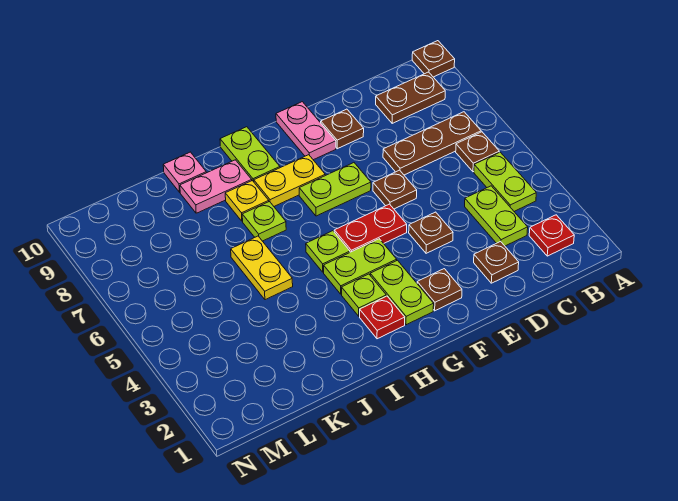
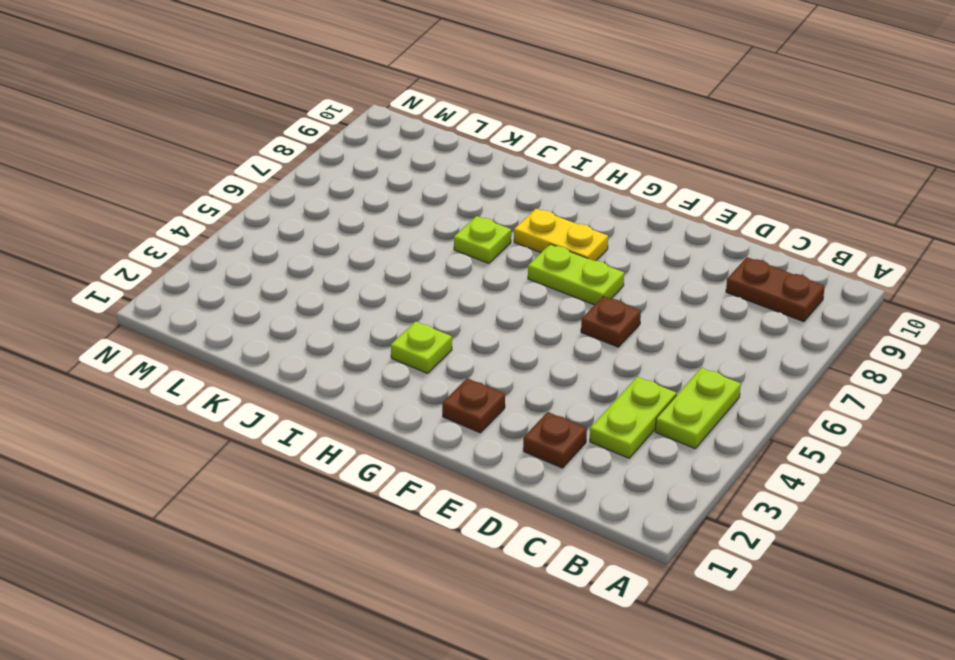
none -> brown plate A10 level 1
none -> red plate B2 level 1
none -> brown plate B6 level 1

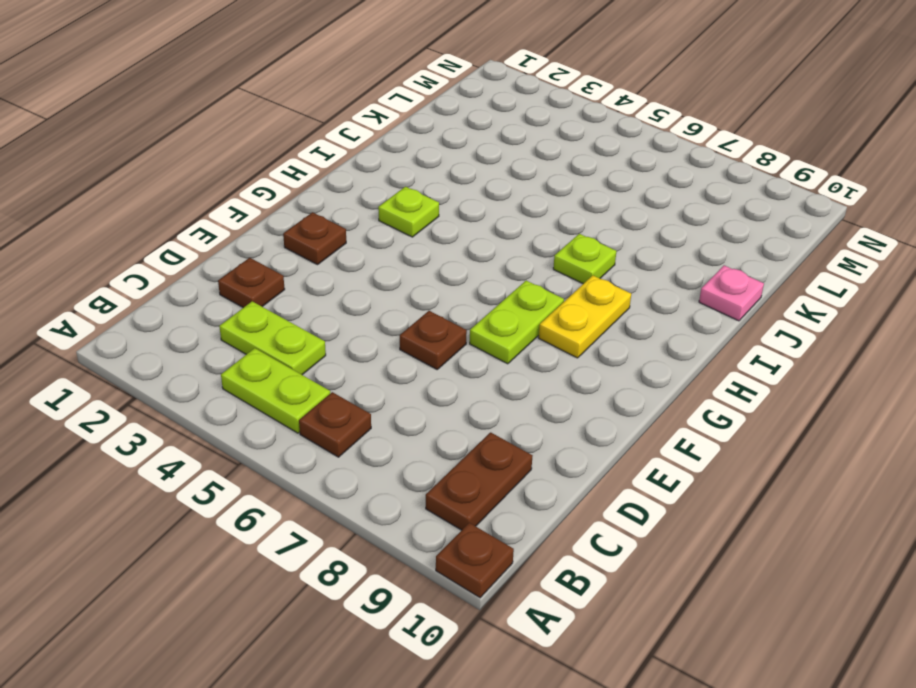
none -> red plate B2 level 1
none -> brown plate B7:D7 level 1
none -> brown plate E4 level 1

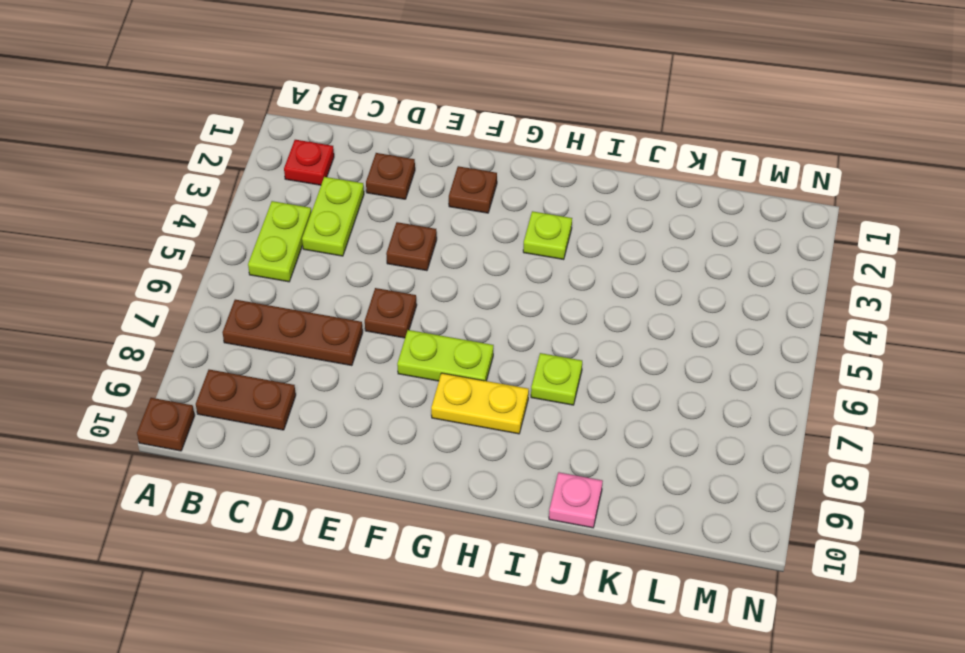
none -> brown plate B6 level 1
none -> brown plate E9 level 1
none -> red plate F5:G5 level 1

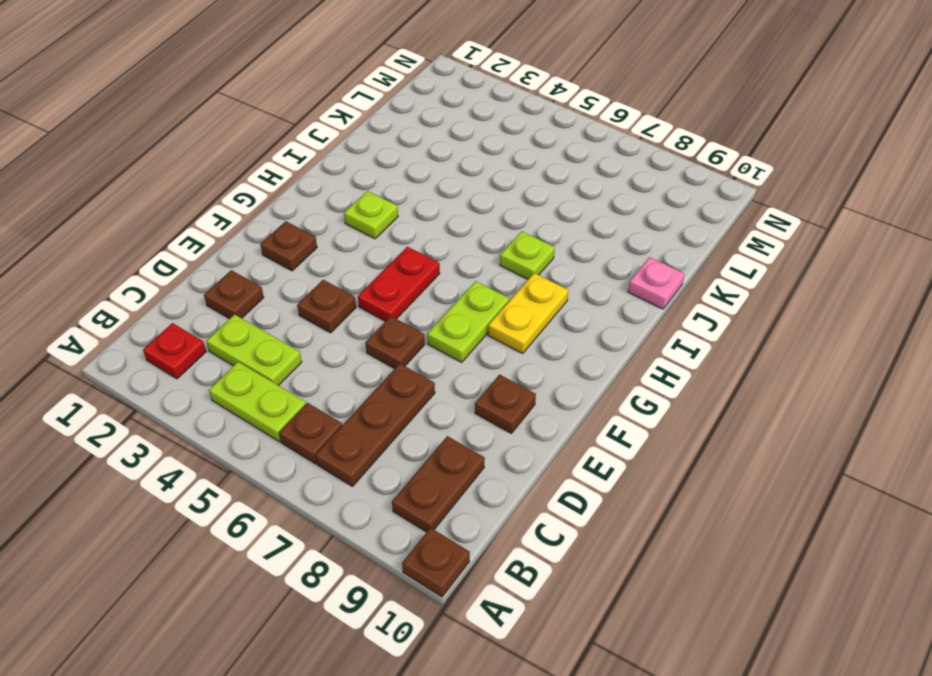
none -> pink plate F9:F10 level 1
none -> lime plate G2:G3 level 1
none -> lime plate G4:H4 level 1

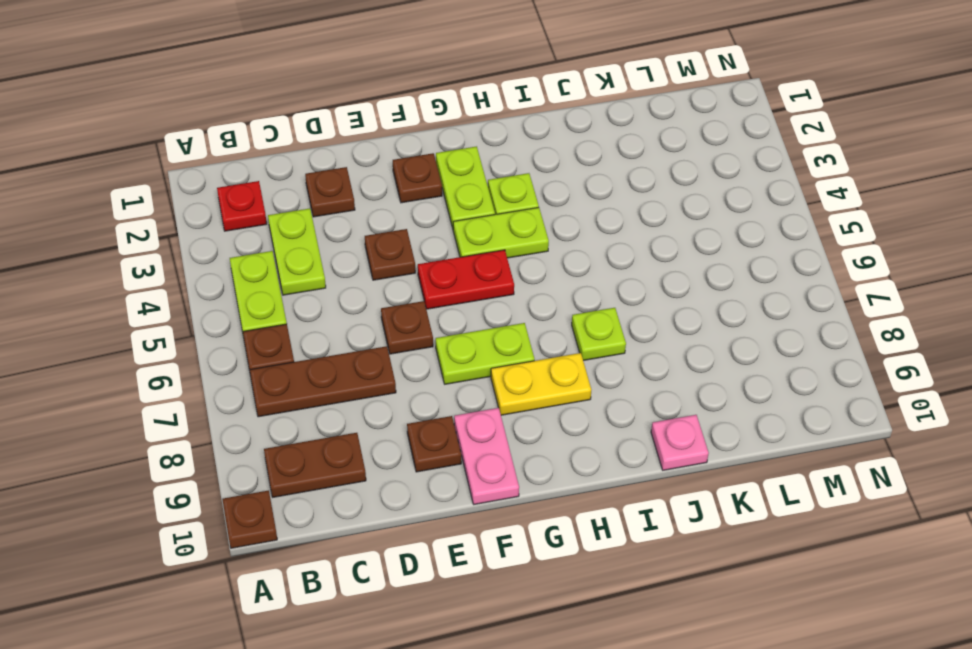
none -> red plate H2 level 1
none -> lime plate H5 level 1
none -> lime plate H9:H10 level 1

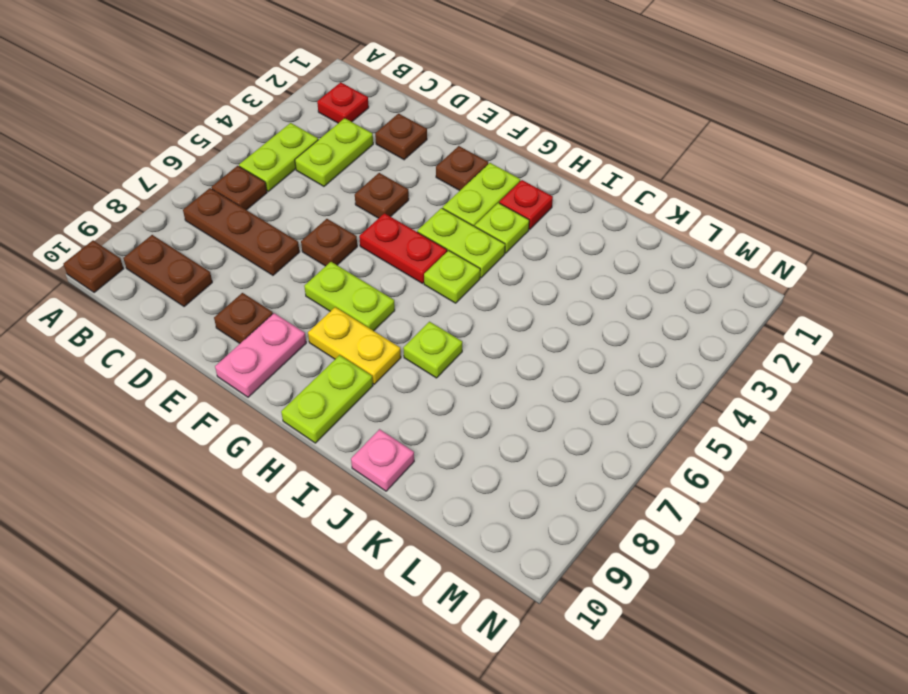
none -> yellow plate I8 level 1
none -> pink plate I9:J9 level 1
none -> yellow plate J5:J6 level 1

